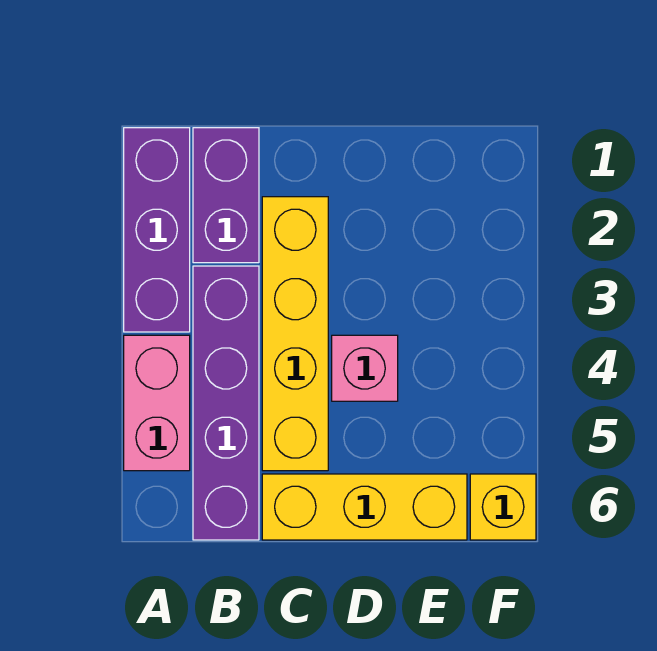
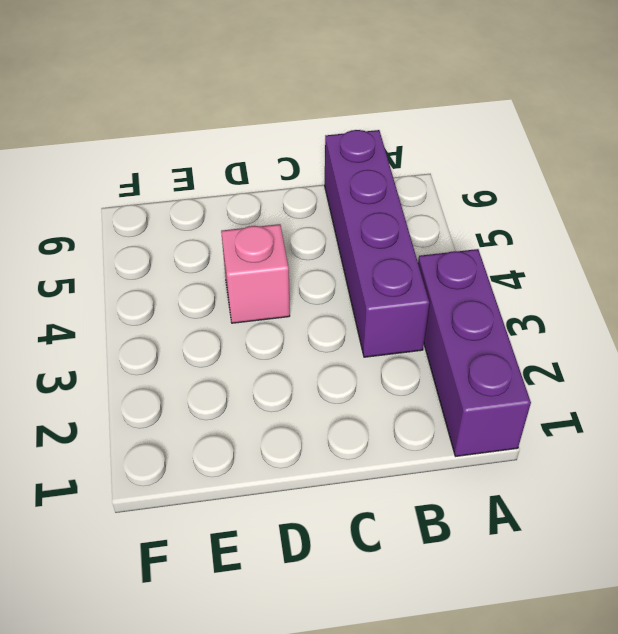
none -> pink brick A4:A5 level 1
none -> purple brick B1:B2 level 1

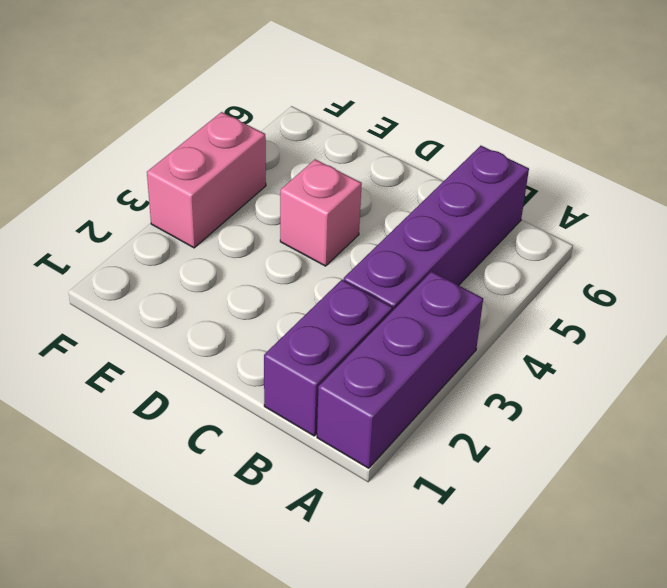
pink brick F3:F4 level 1 -> pink brick A4:A5 level 1
none -> yellow brick C2:C5 level 1
none -> yellow brick C6:E6 level 1

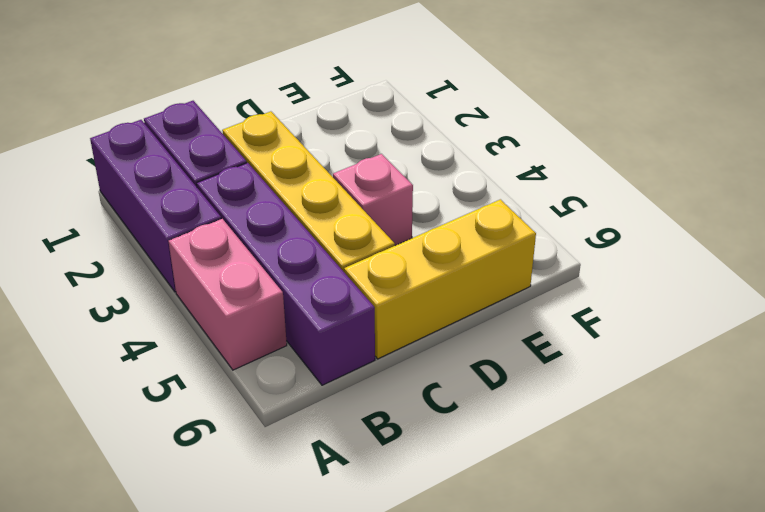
none -> yellow brick F6 level 1

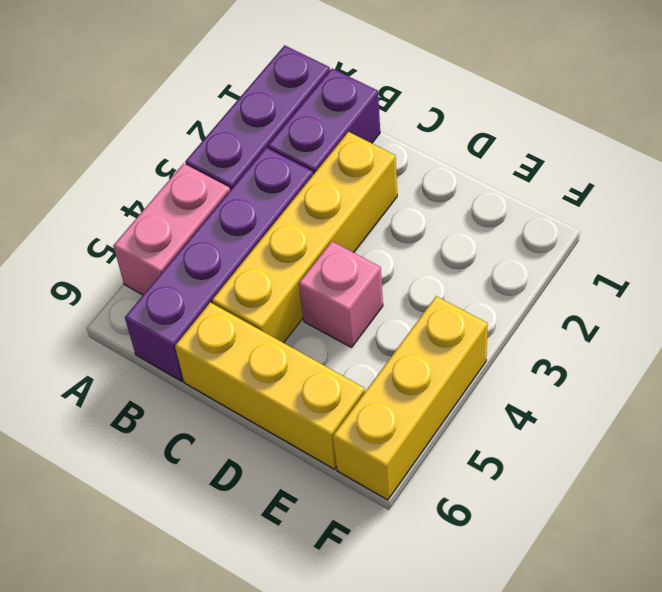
yellow brick F4:F6 level 1 -> yellow brick F6 level 1

